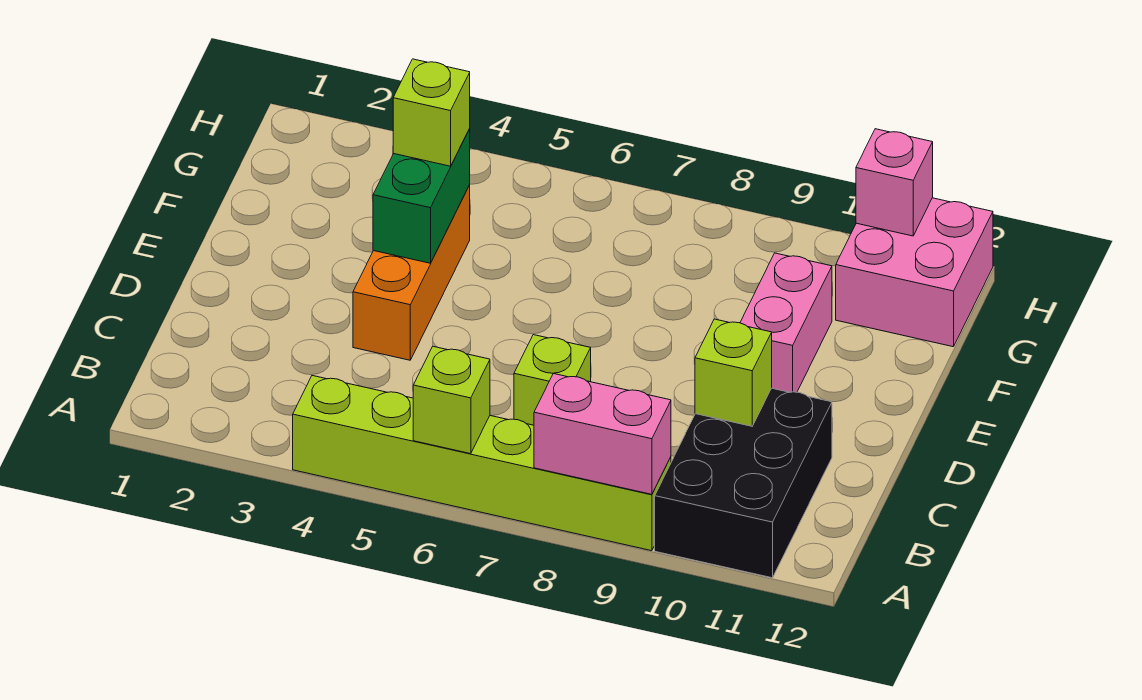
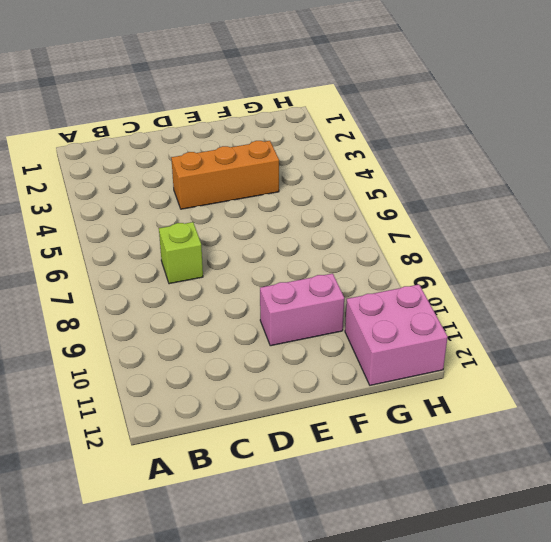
none -> lime brick A4:A9 level 1
none -> black brick A10:C11 level 1
none -> lime brick A6 level 2

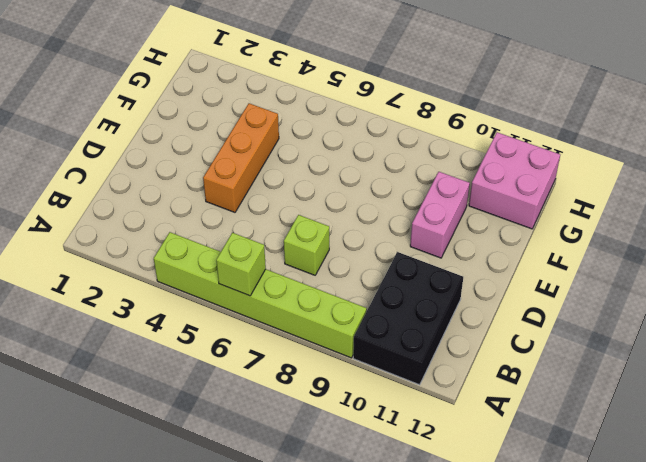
none -> pink brick A8:A9 level 2
none -> lime brick C10 level 2
none -> green brick E4:F4 level 2

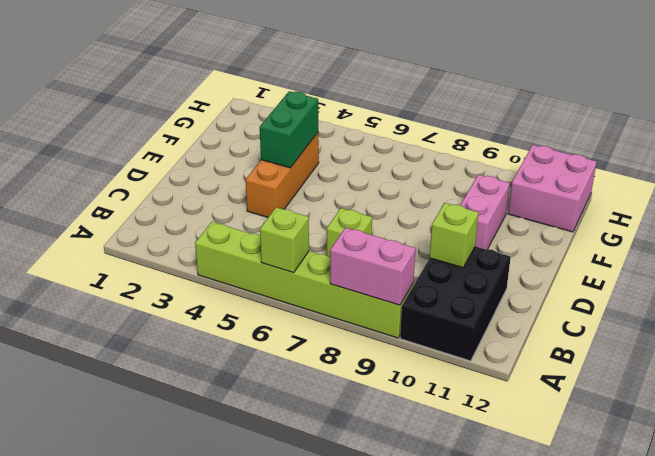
none -> pink brick H11 level 2
none -> lime brick F4 level 3

